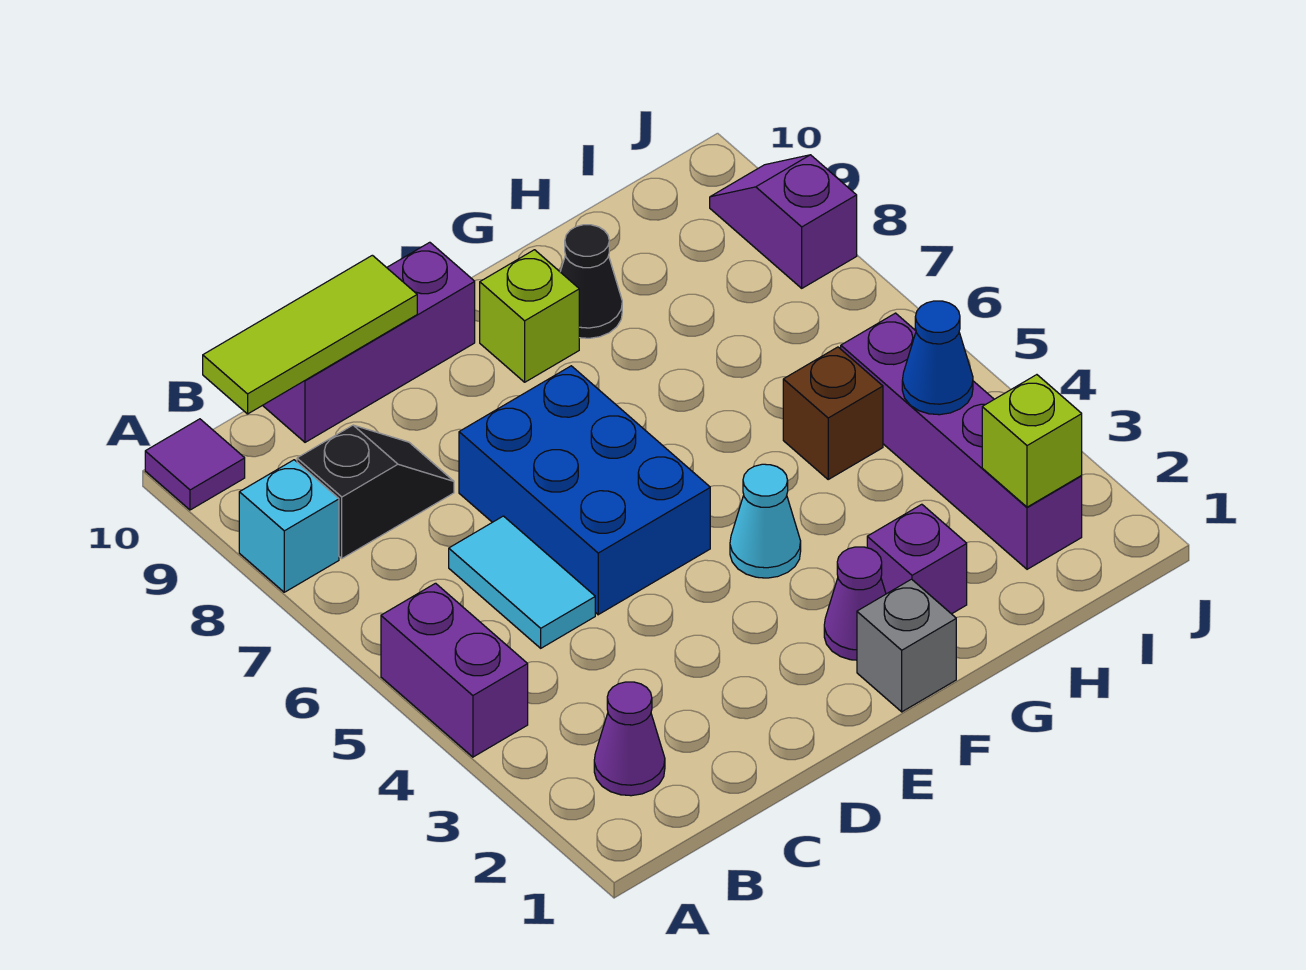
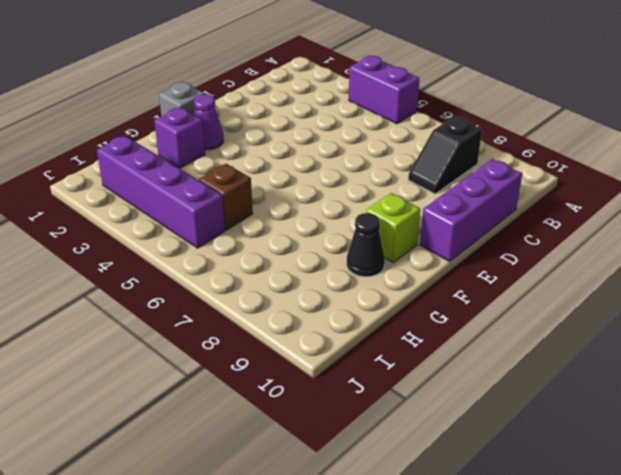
none -> cyan brick A8 level 1
none -> purple tile A10 level 1
none -> purple cone B2 level 1

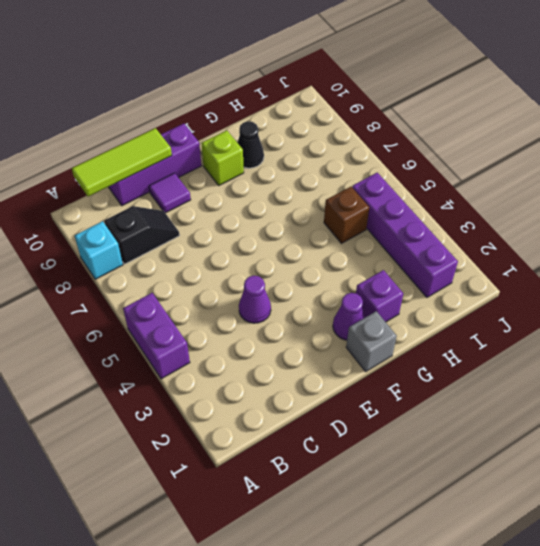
purple cone D4 level 1 -> purple cone B2 level 1
purple tile D9 level 1 -> purple tile A10 level 1
none -> cyan tile C5:C6 level 1
none -> blue brick D5:E7 level 1
none -> cyan cone F4 level 1

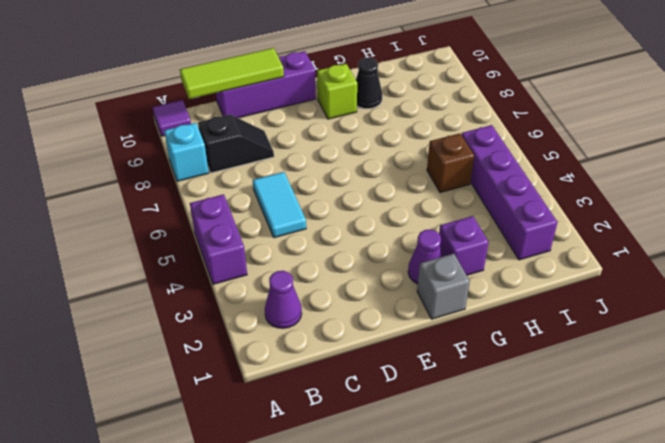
none -> blue brick D5:E7 level 1
none -> cyan cone F4 level 1
none -> purple slope J8:J9 level 1 top 8

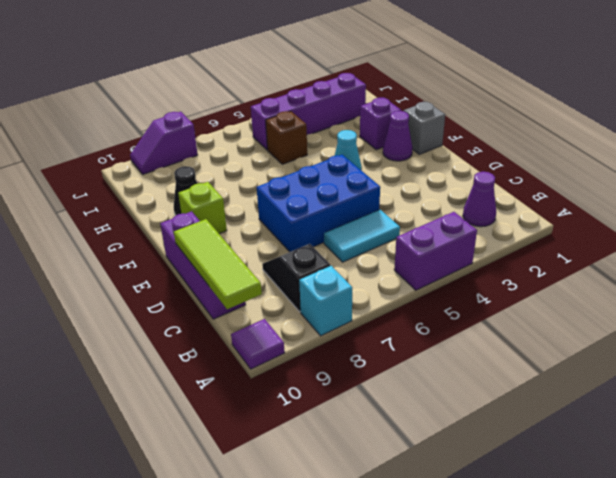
none -> lime brick I2 level 2
none -> blue cone I4 level 2

